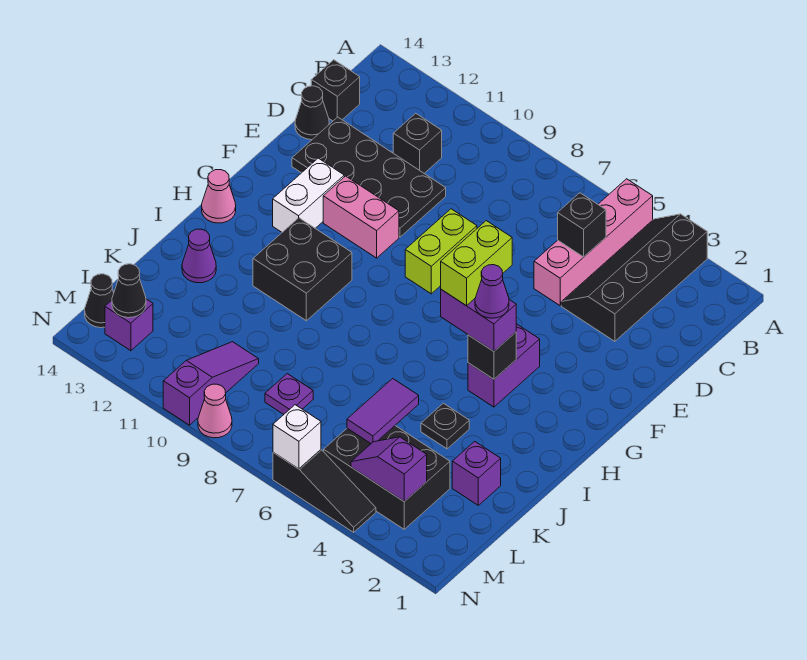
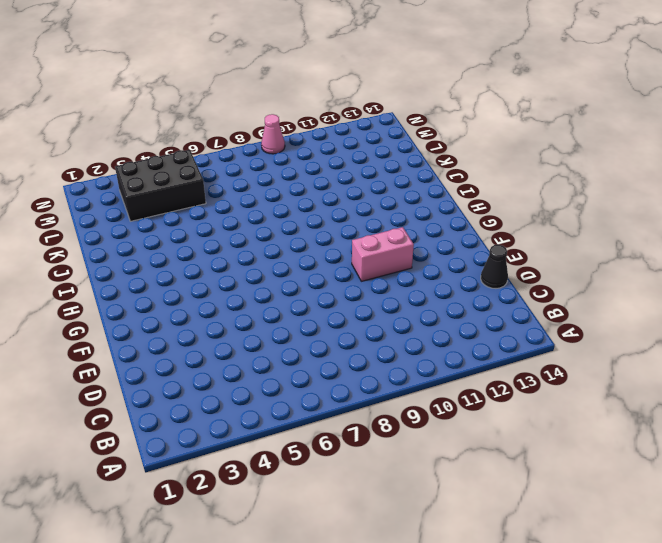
none -> black slope A3:D4 level 1 top 3
none -> pink brick A5:D5 level 1
none -> black brick C11 level 1
none -> black brick C14 level 1

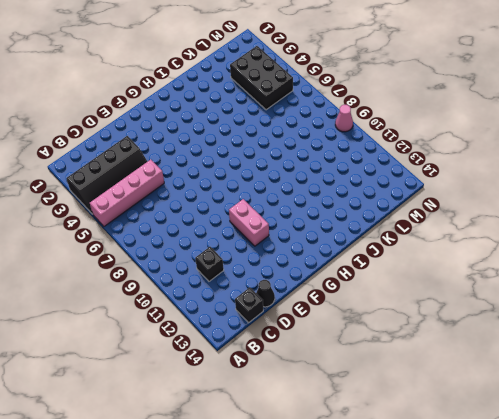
none -> black plate D10:E13 level 1
none -> lime brick E8:F8 level 1
none -> white brick F12:G12 level 1
none -> purple brick G4:H4 level 1

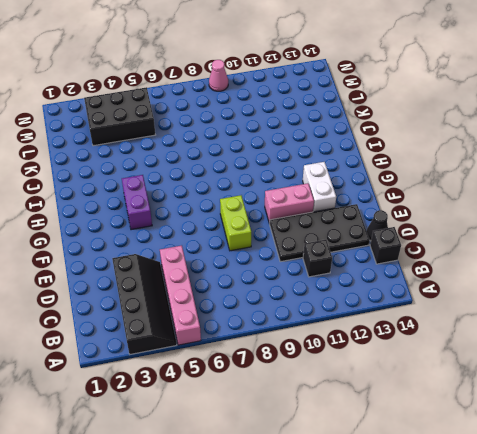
none -> black brick H10:I11 level 1
none -> pink cone H14 level 1
none -> black plate J4 level 1
none -> purple cone J13 level 1

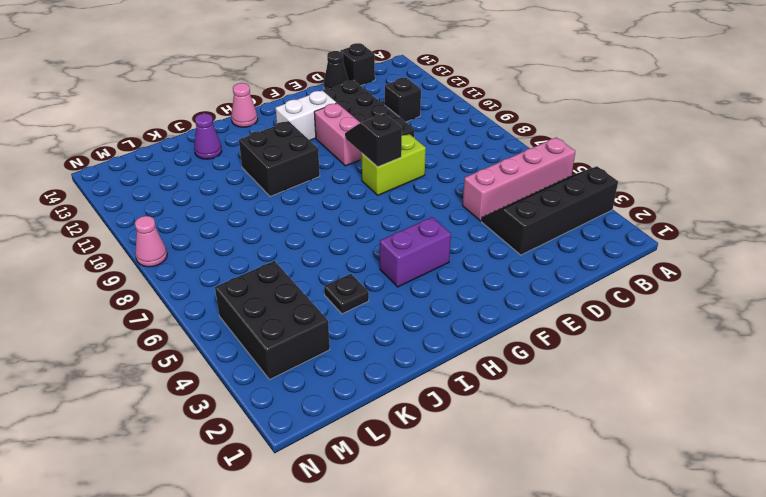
black slope F8:F9 level 2 top 8 -> none
none -> purple brick K2 level 1
none -> purple plate L8 level 1
none -> purple slope L10:N10 level 1 top N
none -> purple brick M13 level 1

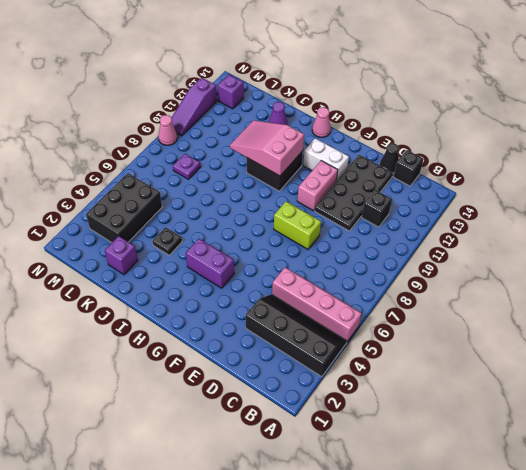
pink slope H10:J11 level 2 top H -> none
purple slope N10:N12 level 1 top 12 -> purple slope L10:N10 level 1 top N
none -> black cone M14 level 1
none -> black slope N4:N6 level 1 top 6
none -> black brick C5 level 2
none -> black brick H4 level 2

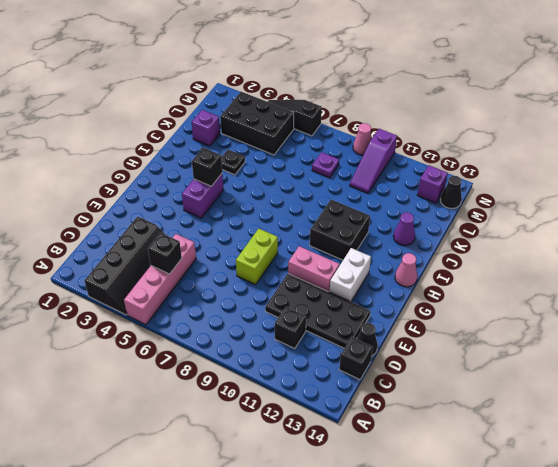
none -> purple tile K5:L5 level 2
none -> purple slope M3:M4 level 2 top 3
none -> black cone M13 level 2
none -> white brick N6 level 2

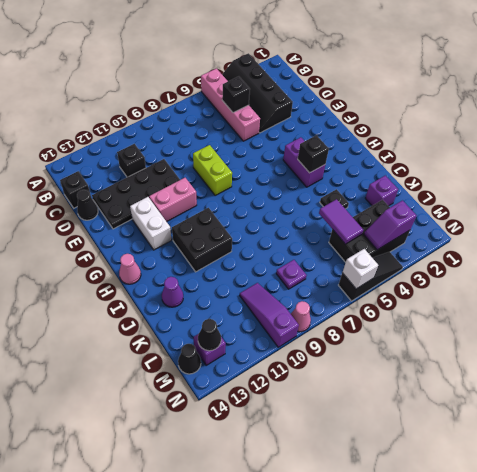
none -> purple brick H4:H5 level 3
none -> lime brick G5:H5 level 4
none -> purple cone H4 level 4

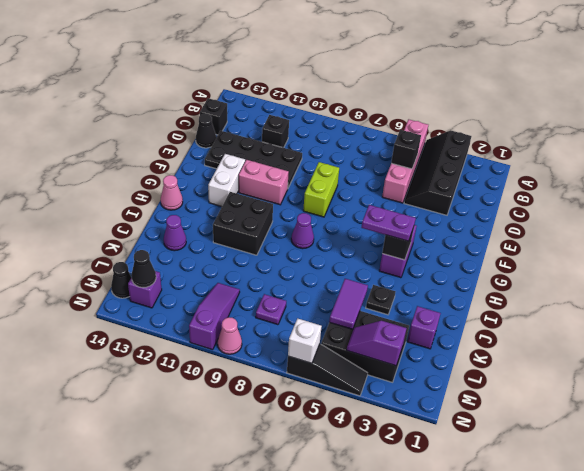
purple plate H4:H5 level 3 -> purple brick H4:H5 level 3
purple cone H8 level 1 -> purple cone H4 level 4
none -> lime brick G5:H5 level 4

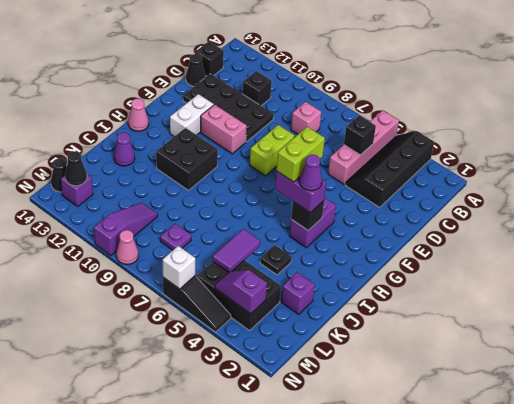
pink brick C8 level 1 -> none

